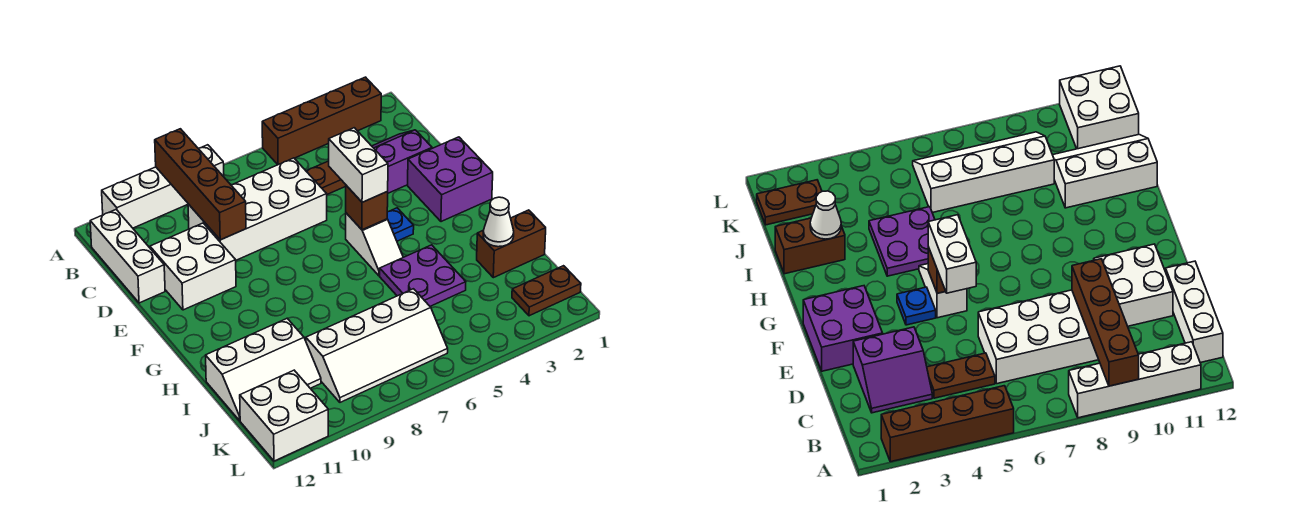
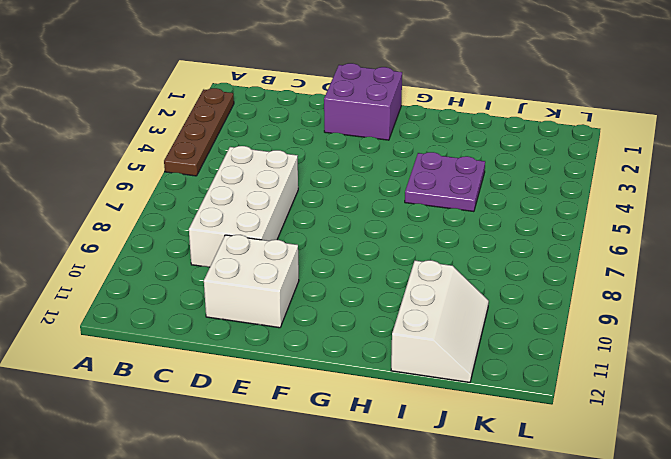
brown plate A2:A5 level 1 -> brown brick A2:A5 level 1
none -> white brick A8:A11 level 1
none -> white brick B12:D12 level 1
none -> purple slope C2:D3 level 1 top D

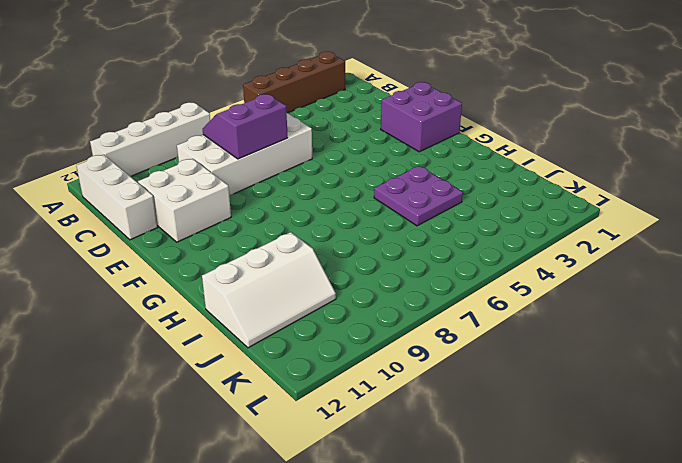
purple slope C7:D8 level 2 top D -> purple slope C2:D3 level 1 top D
none -> brown plate C4:C5 level 1
none -> blue plate F4 level 1
none -> white slope F5:G5 level 1 top F

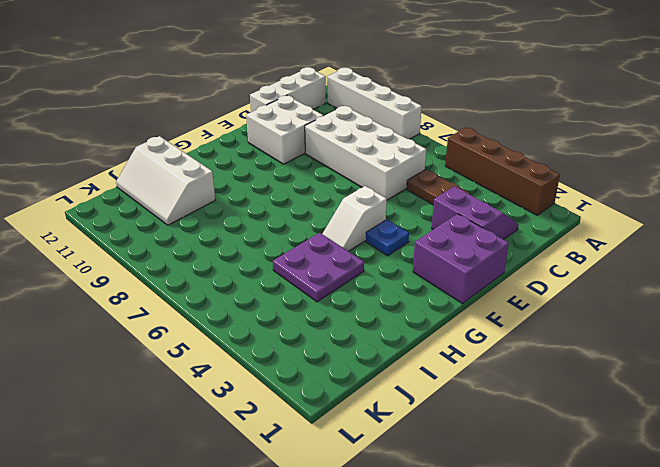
none -> brown brick I1:I2 level 1
none -> white slope J6:K9 level 1 top J
none -> brown plate K1:K2 level 1

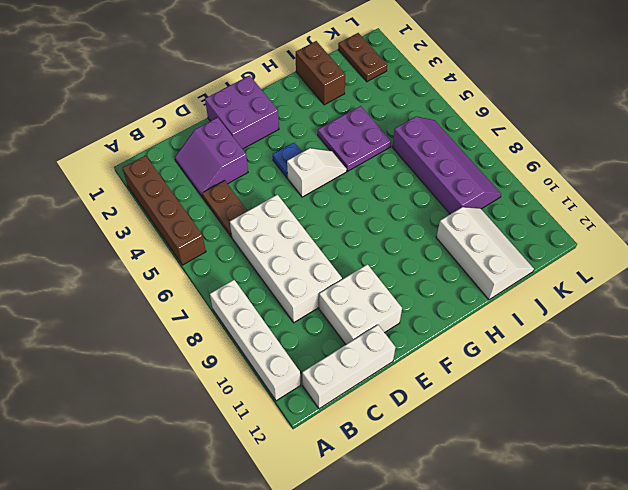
purple slope J6:K9 level 1 top J -> white slope J6:K9 level 1 top J
none -> white brick K11:L12 level 1
none -> brown brick A9:D9 level 2
none -> brown brick F5 level 2

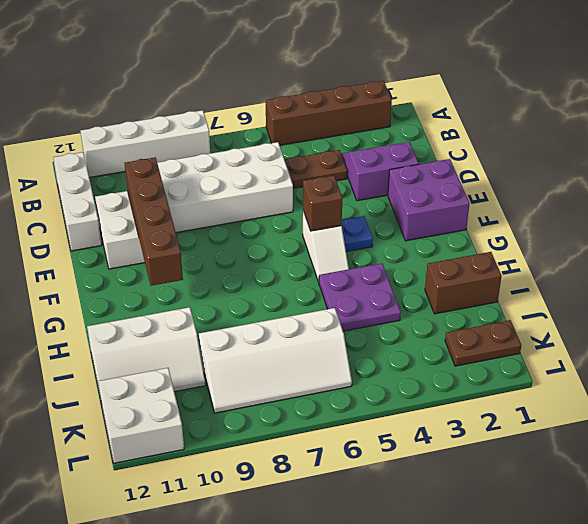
brown brick D10:G10 level 2 -> brown brick A9:D9 level 2
none -> white cone I2 level 2
none -> white brick E5:F5 level 3

